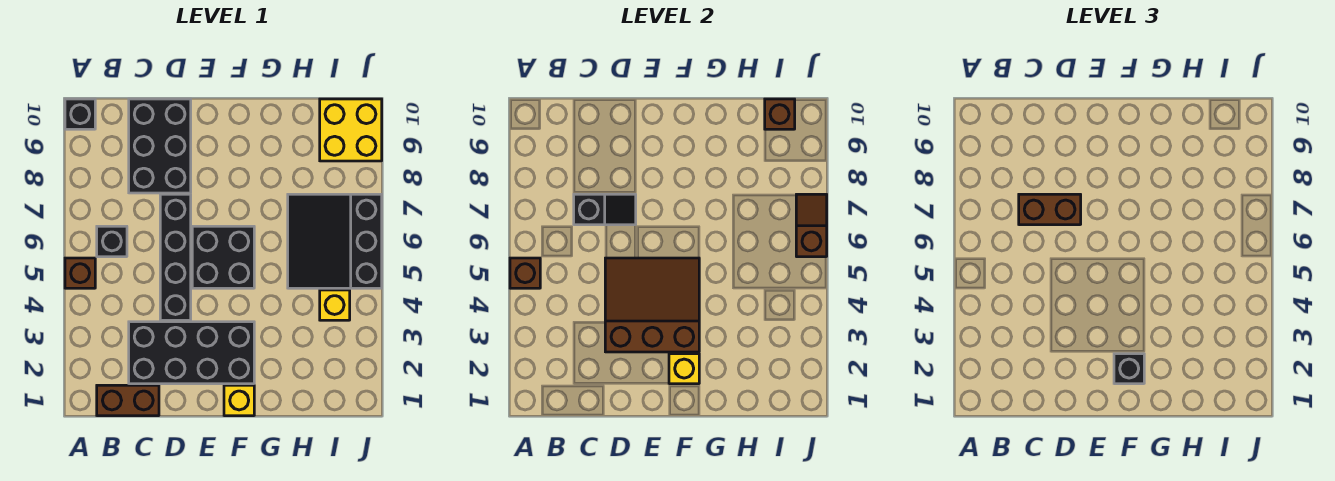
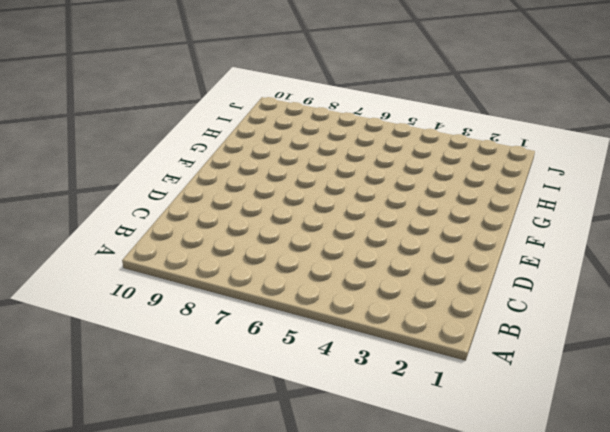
none -> brown brick A5 level 1
none -> black brick A10 level 1
none -> brown brick B1:C1 level 1

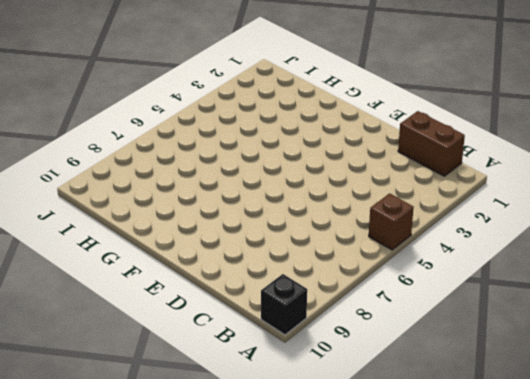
none -> black brick B6 level 1
none -> black brick C2:F3 level 1
none -> black brick C8:D10 level 1

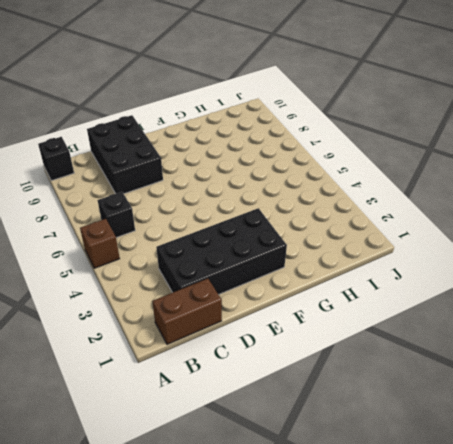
none -> black brick D4:D7 level 1
none -> black brick E5:F6 level 1
none -> yellow brick F1 level 1

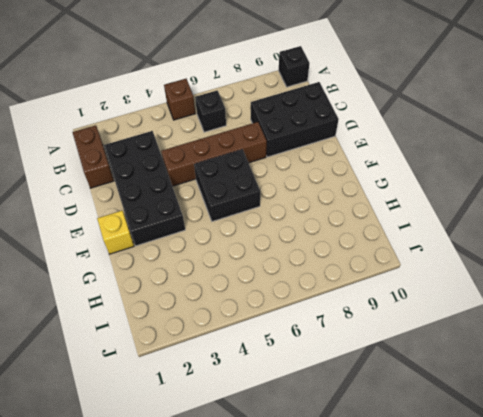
brown brick D4:D7 level 1 -> black brick D4:D7 level 1
none -> black slope H5:J7 level 1 top J
none -> yellow brick I4 level 1
none -> yellow brick I9:J10 level 1

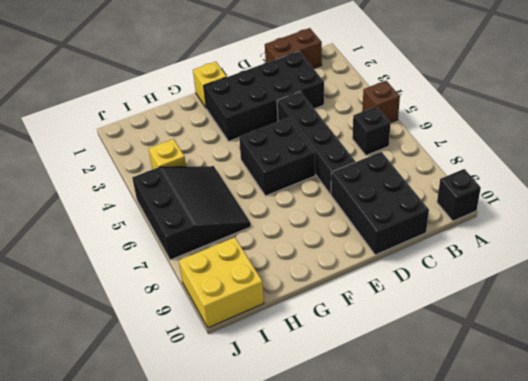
none -> brown brick A5 level 2
none -> black slope C7:D7 level 2 top C
none -> brown slope D3:F5 level 2 top 3

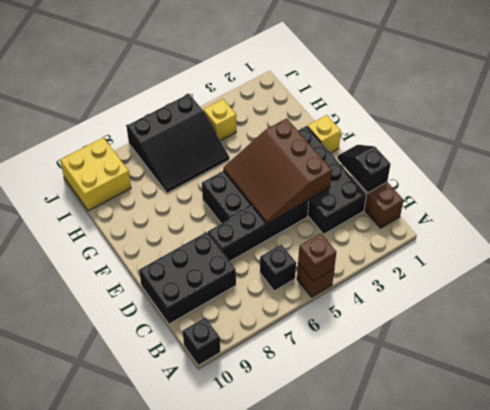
black slope C1:D1 level 2 top C -> black slope C7:D7 level 2 top C
none -> yellow brick F2 level 2
none -> brown brick I10 level 2
none -> brown slope J6:J7 level 2 top 6

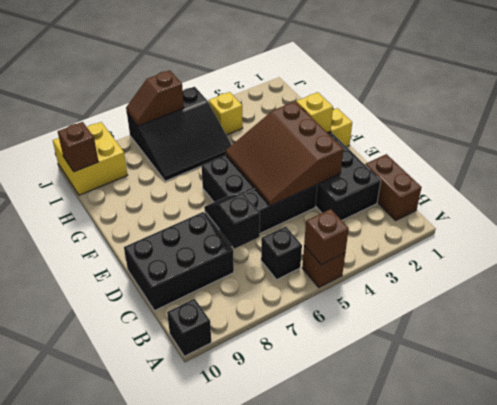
none -> brown brick C7:D7 level 3
none -> black brick F2 level 3

